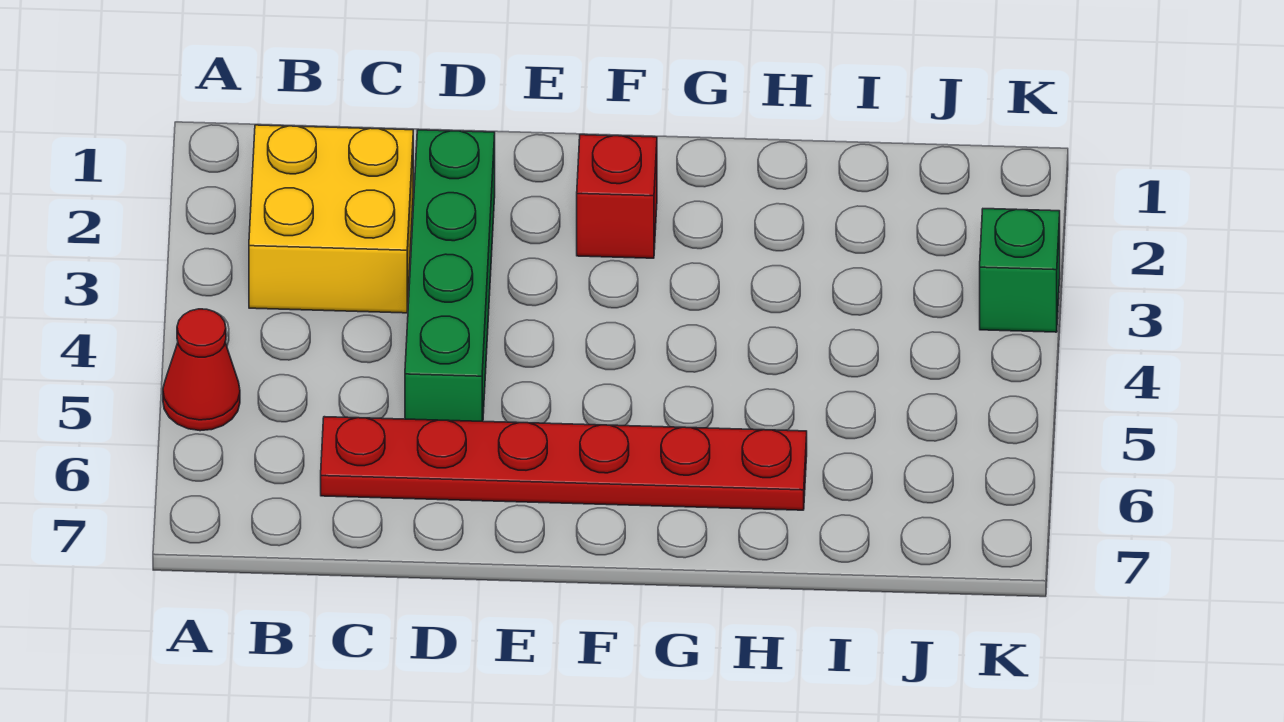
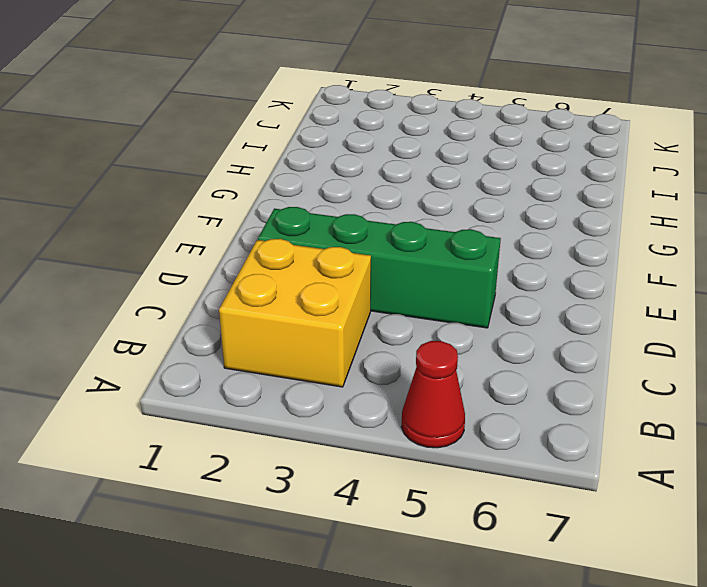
none -> red plate C6:H6 level 1
none -> red brick F2 level 1

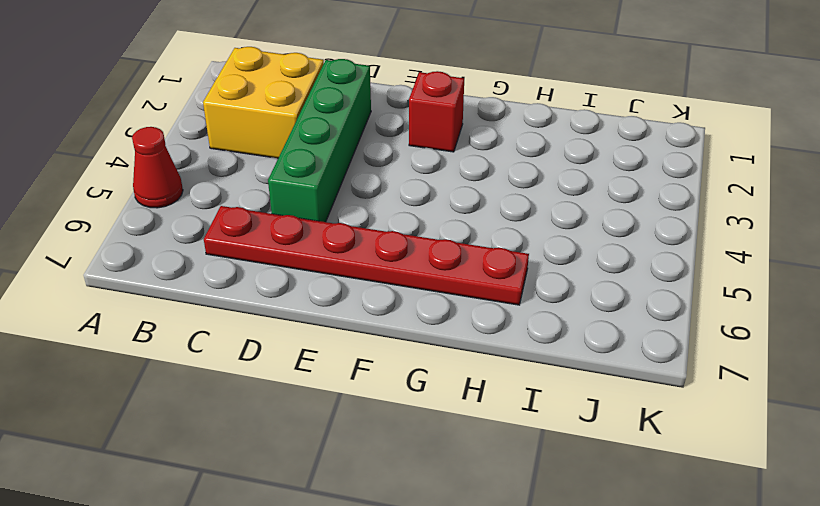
none -> green brick K3 level 1

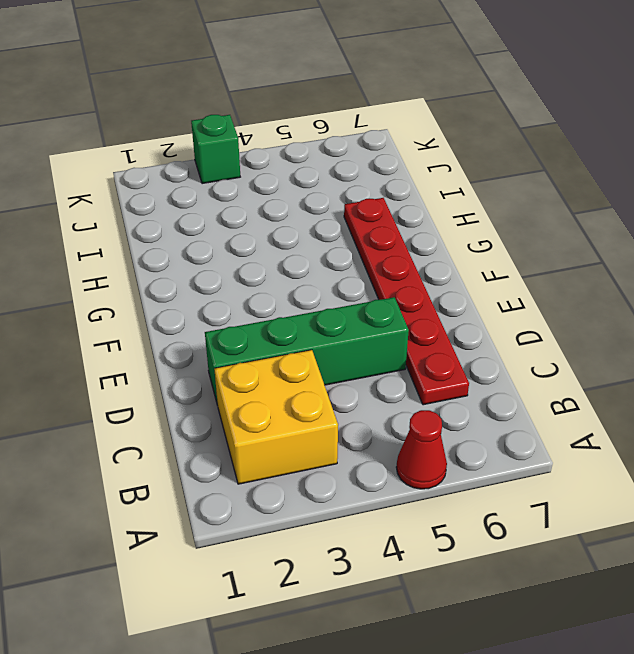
none -> red brick F2 level 1

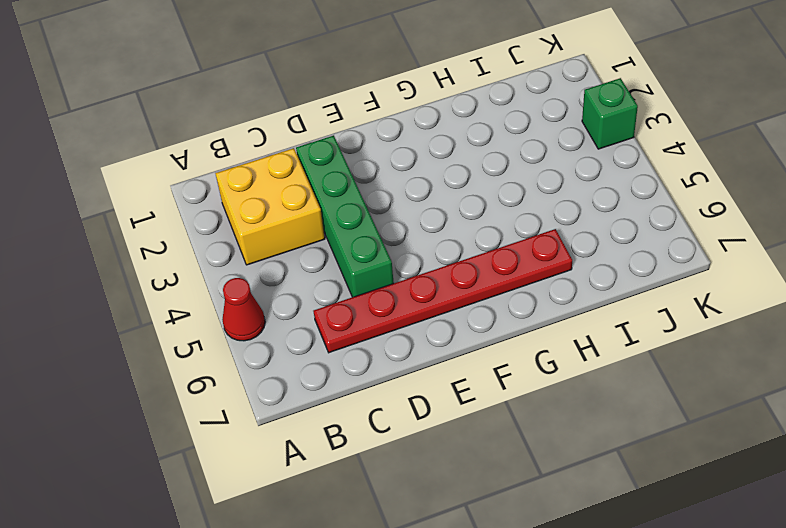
none -> red brick F2 level 1

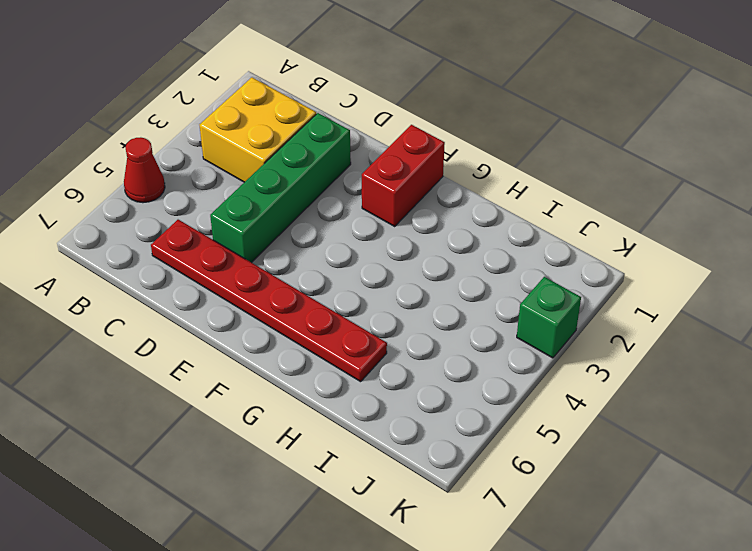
red brick F1:F2 level 1 -> red brick F2 level 1

